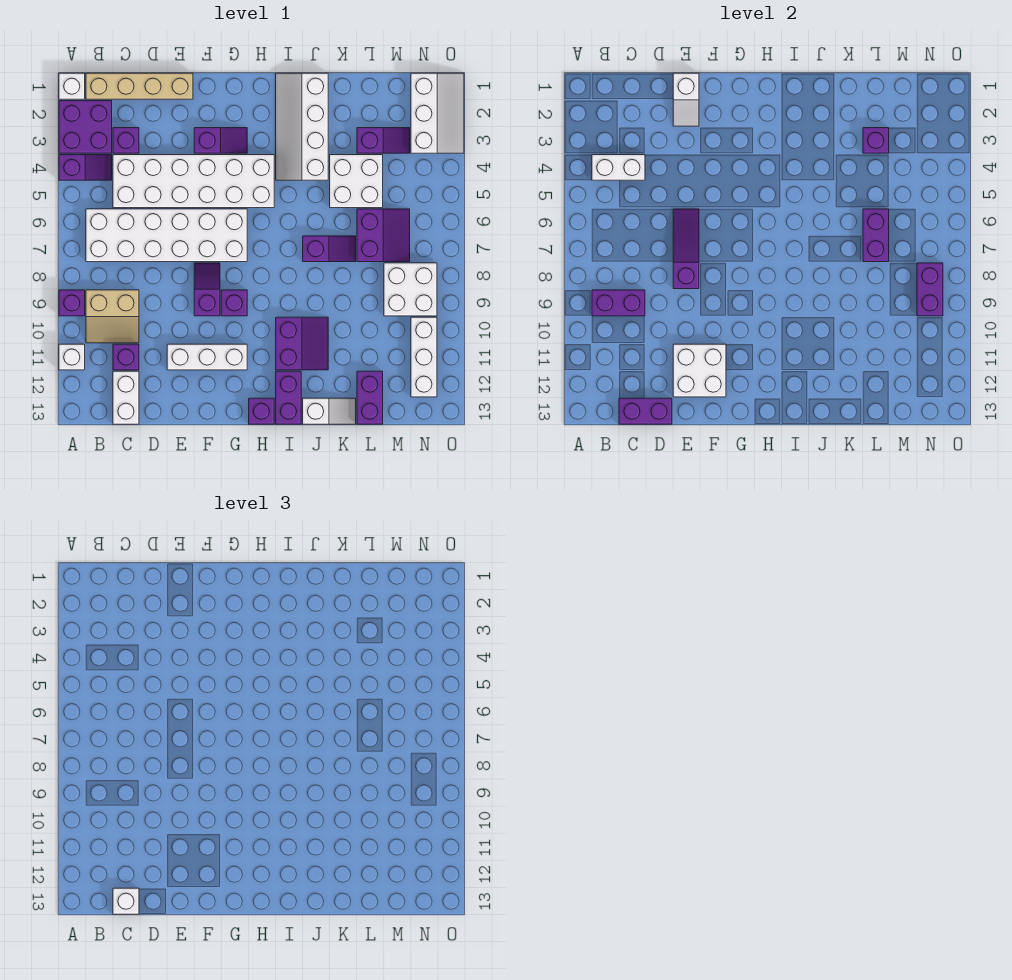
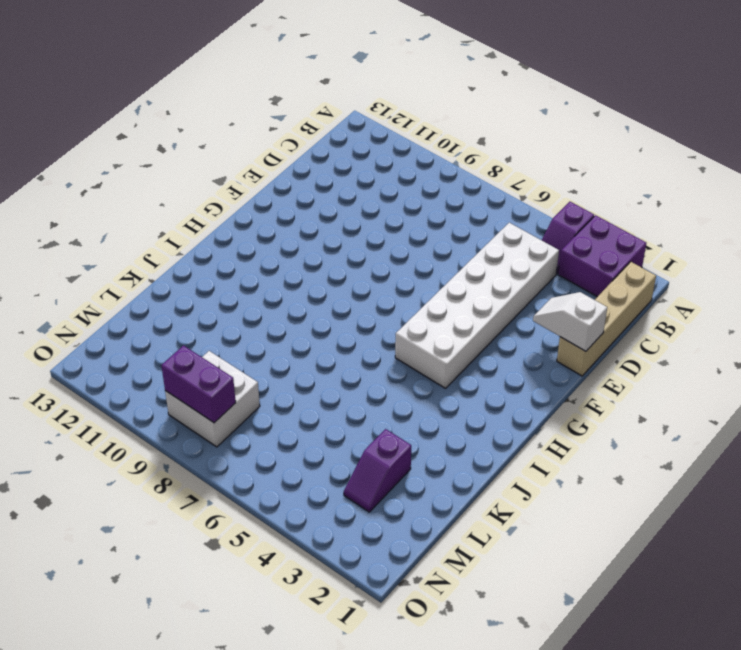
none -> white brick A1 level 1
none -> purple brick A9 level 1
none -> white brick A11 level 1
none -> white brick B6:G7 level 1

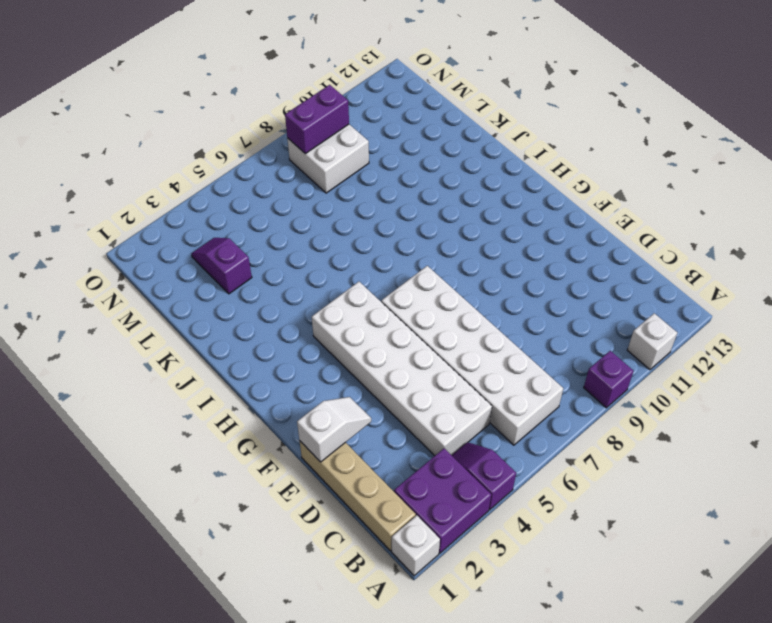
none -> tan slope B9:C10 level 1 top 9
none -> purple brick C3 level 1
none -> purple brick C11 level 1
none -> white brick C12:C13 level 1

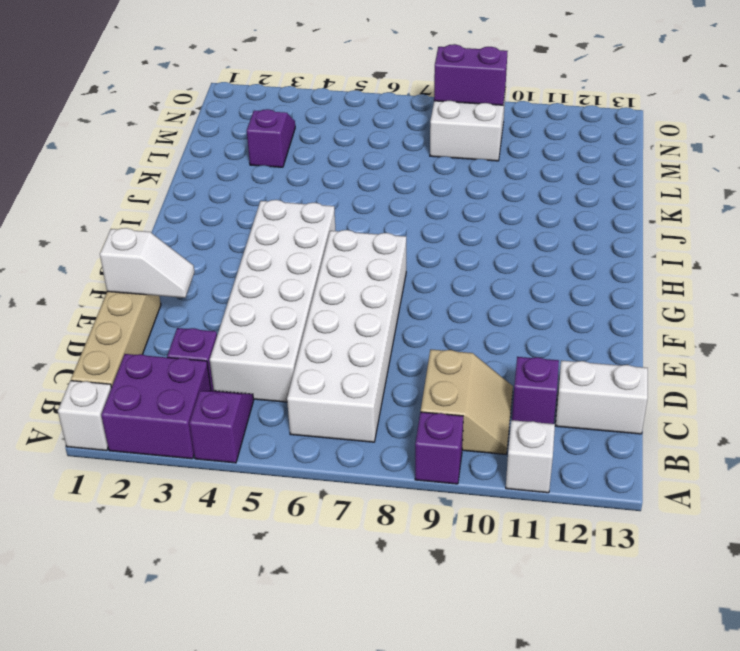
none -> white brick E11:G11 level 1
none -> purple slope F3:G3 level 1 top F
none -> purple slope F8:F9 level 1 top 9
none -> purple brick G9 level 1

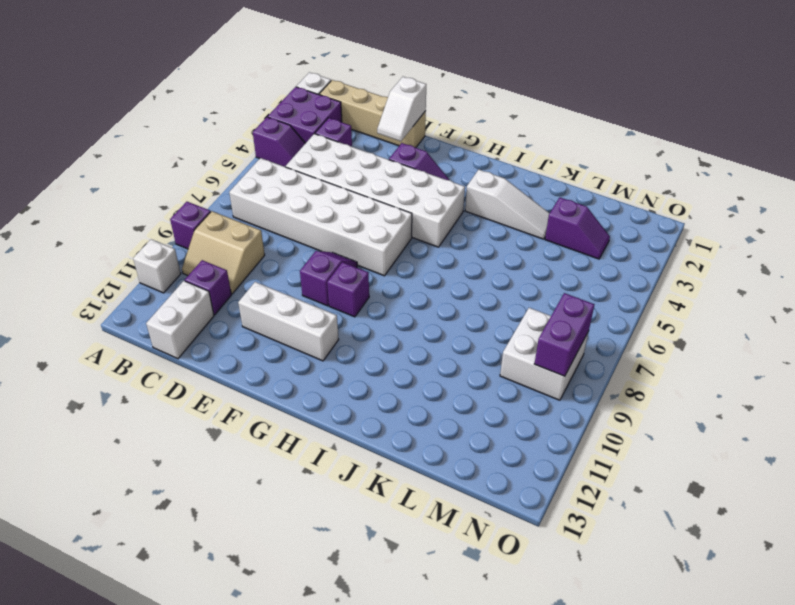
white slope I3:K3 level 1 top I -> white slope I1:J4 level 1 top J
none -> purple brick H13 level 1
none -> purple slope I10:J11 level 1 top I
none -> purple brick I12:I13 level 1
none -> purple slope J7:K7 level 1 top J

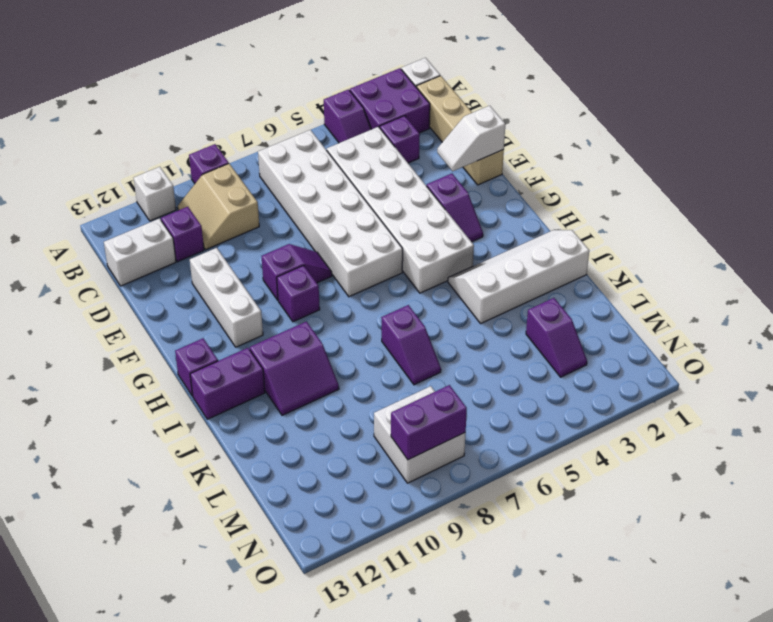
none -> white slope J13:K13 level 1 top J
none -> white brick K4:L5 level 1
none -> purple slope L6:M7 level 1 top L
none -> purple brick L12:L13 level 1

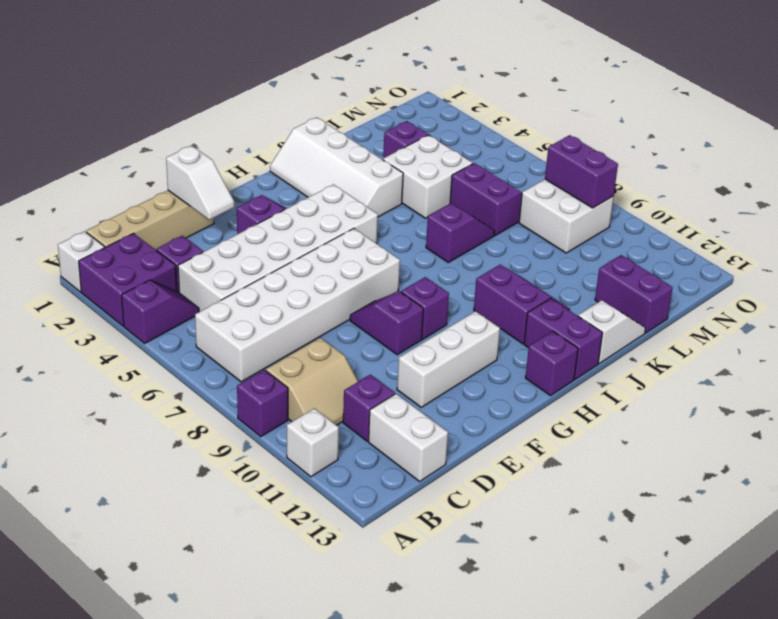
none -> white slope N1:O3 level 1 top N
none -> white brick N10:N12 level 1
none -> white brick B4:C4 level 2
none -> purple brick B9:C9 level 2

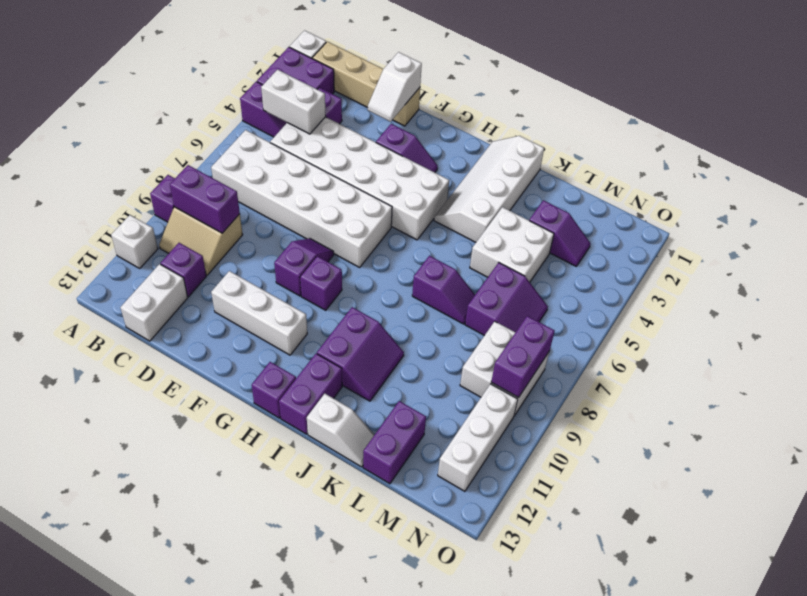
none -> white slope N1:O3 level 1 top N
none -> purple brick C13:D13 level 2
none -> purple slope E6:E8 level 2 top 8
none -> white brick E11:F12 level 2

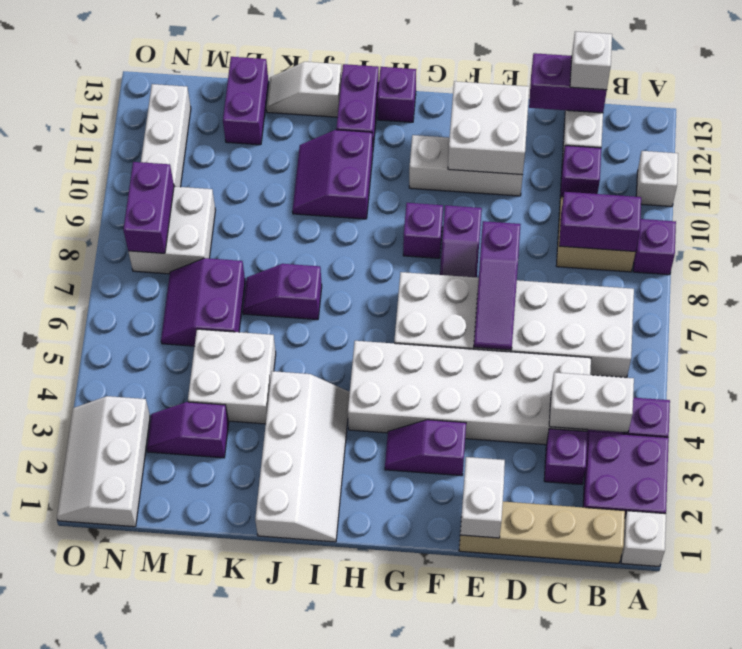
none -> purple brick L3 level 2
none -> purple brick L6:L7 level 2

